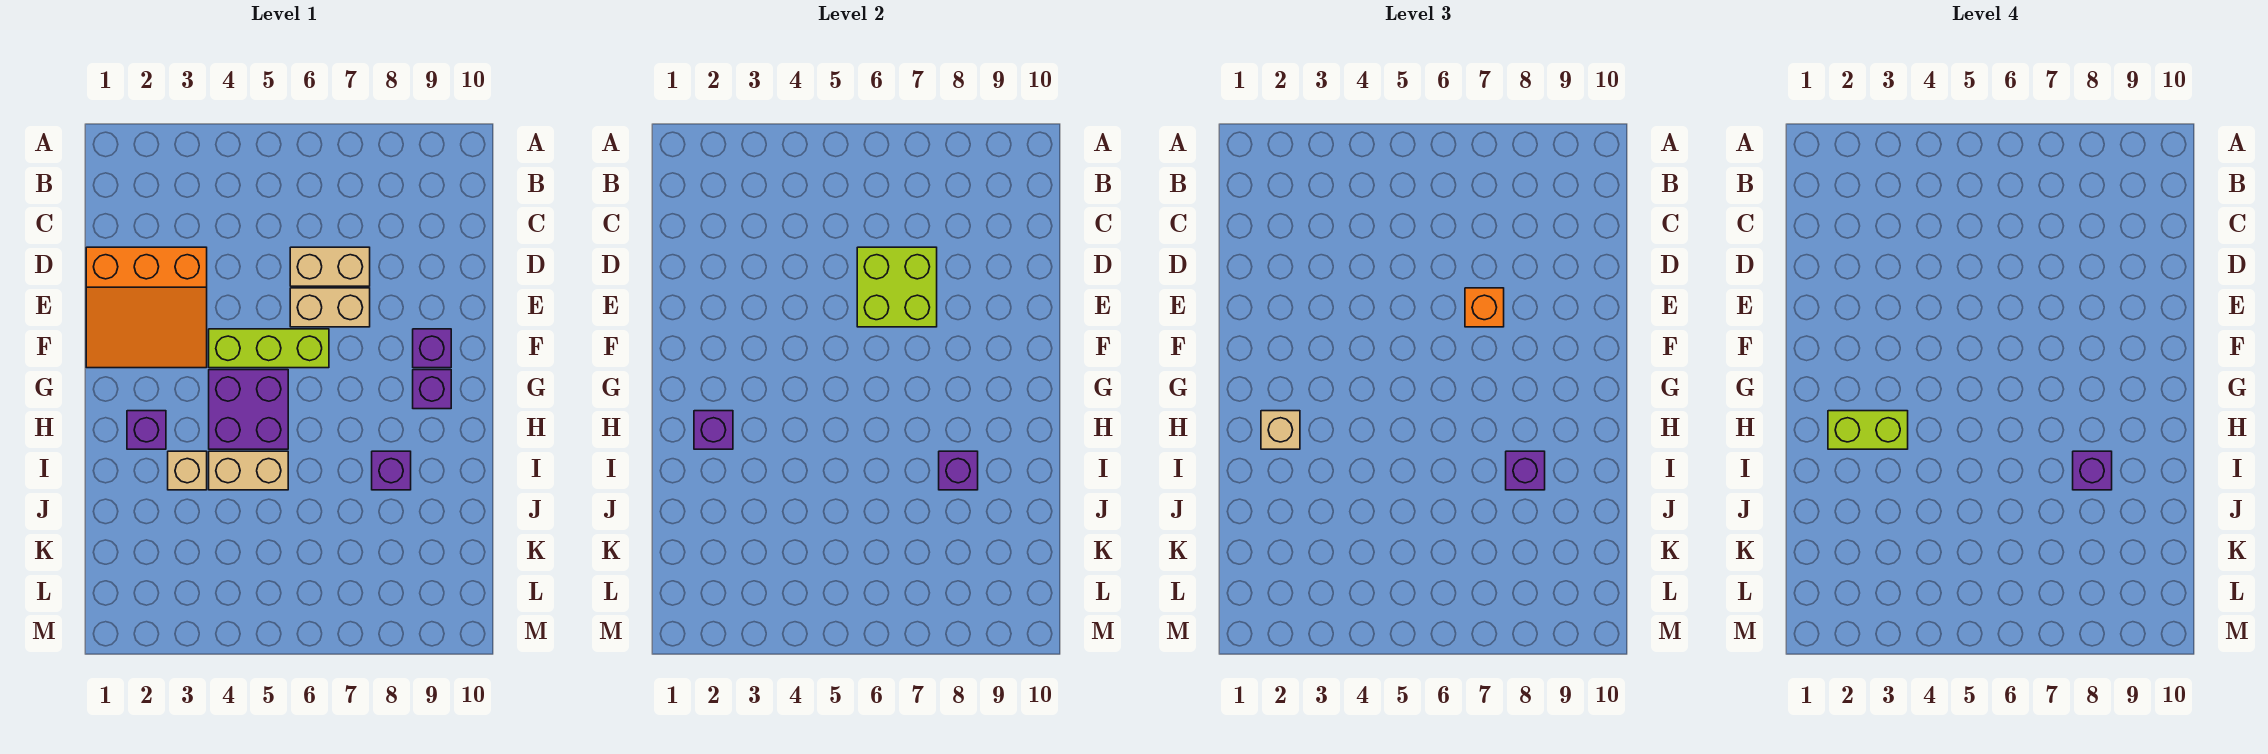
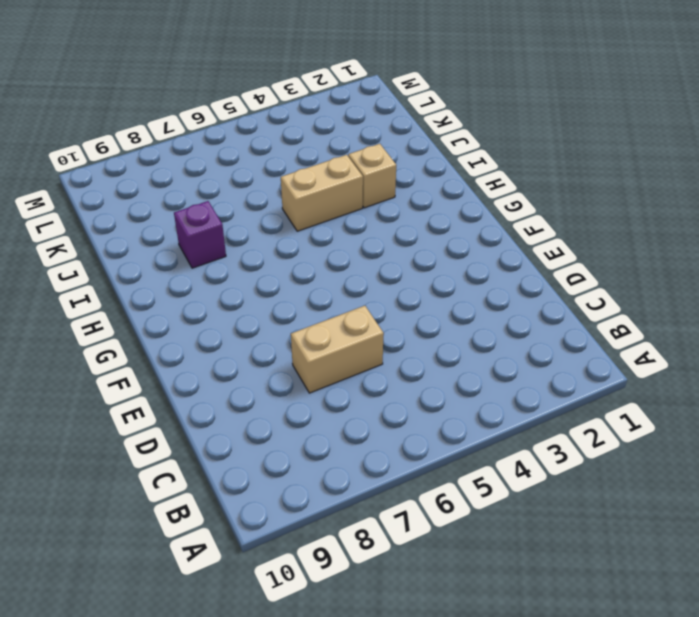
none -> orange slope D1:F3 level 1 top D
none -> tan brick E6:E7 level 1
none -> lime brick F4:F6 level 1

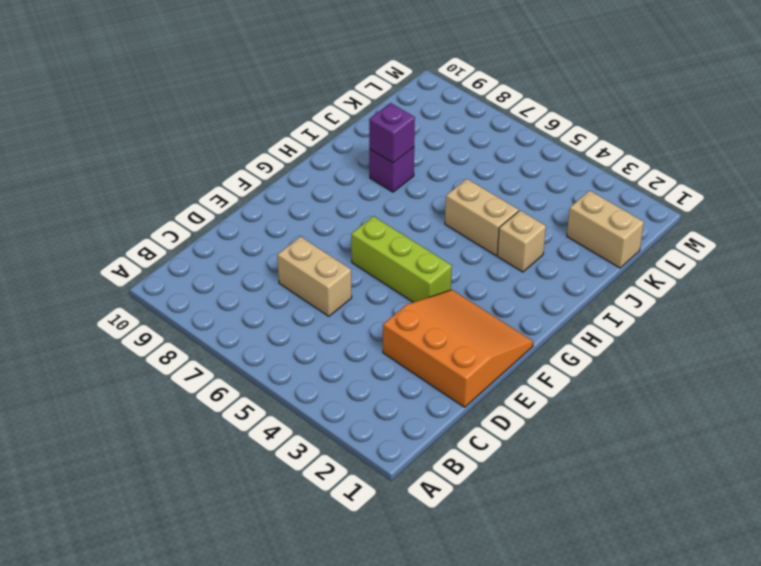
tan brick K1:K2 level 1 -> tan brick E6:E7 level 1
none -> purple brick F9 level 1
none -> purple brick G4:H5 level 1
none -> purple brick G9 level 1

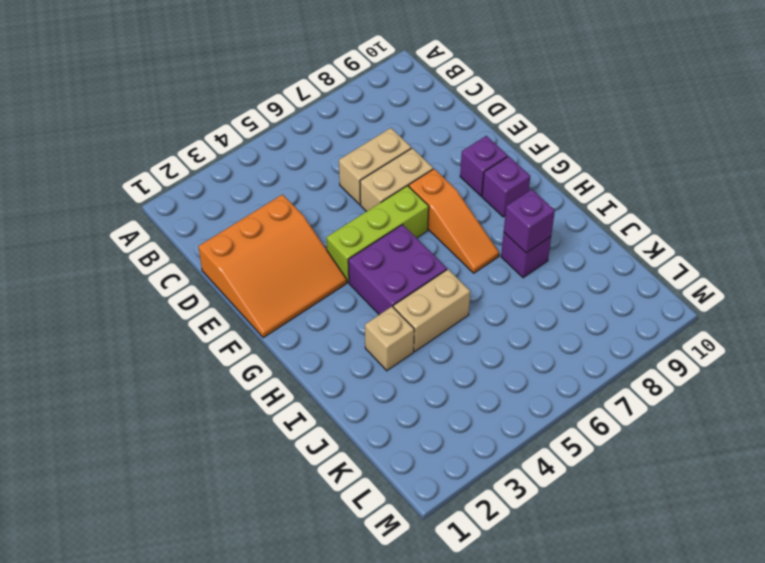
orange slope F7:H7 level 1 top F -> none
none -> purple brick H2 level 1
none -> lime brick D6:E7 level 2
none -> purple brick H2 level 2

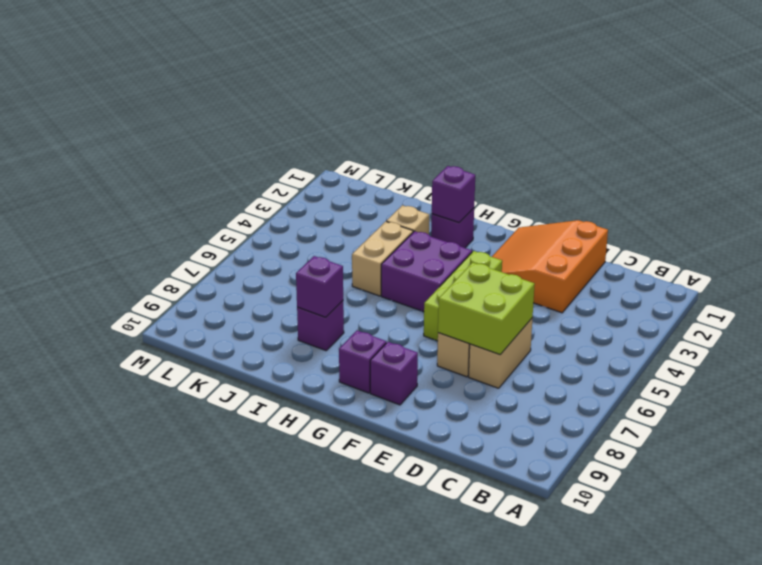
none -> orange brick E7 level 3
none -> tan brick H2 level 3
none -> purple brick I8 level 3

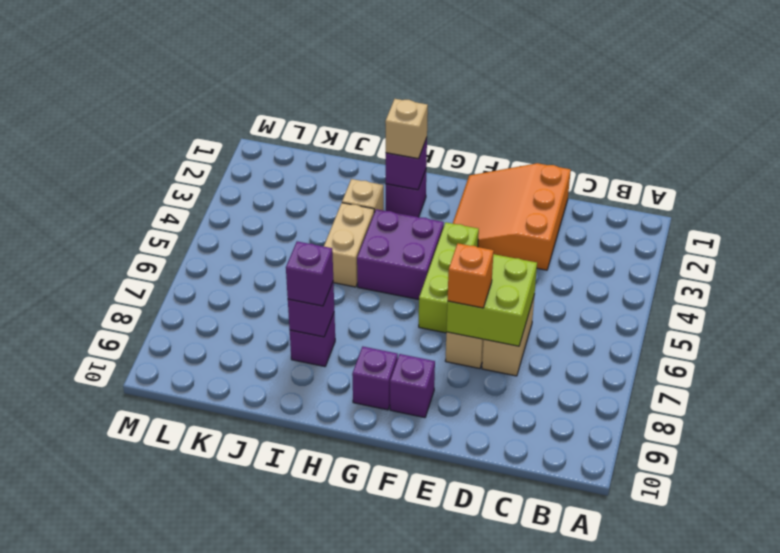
none -> lime brick H2:H3 level 4
none -> purple brick I8 level 4

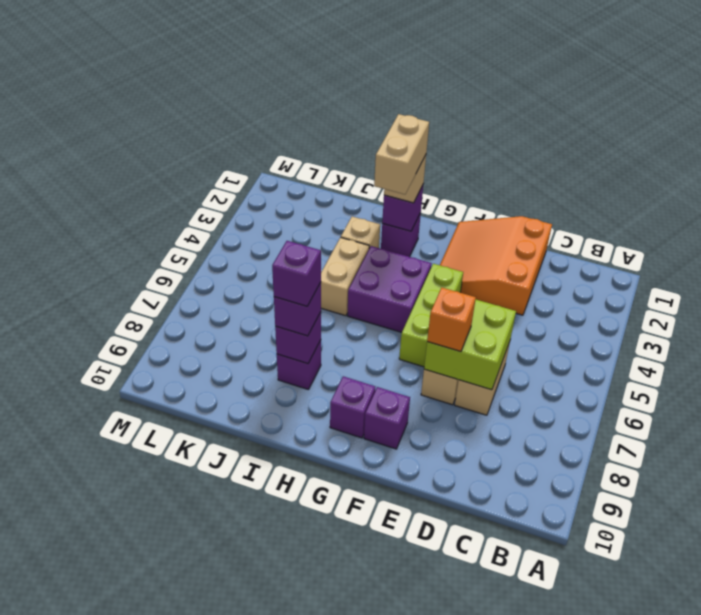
tan brick H2:H3 level 4 -> lime brick H2:H3 level 4

